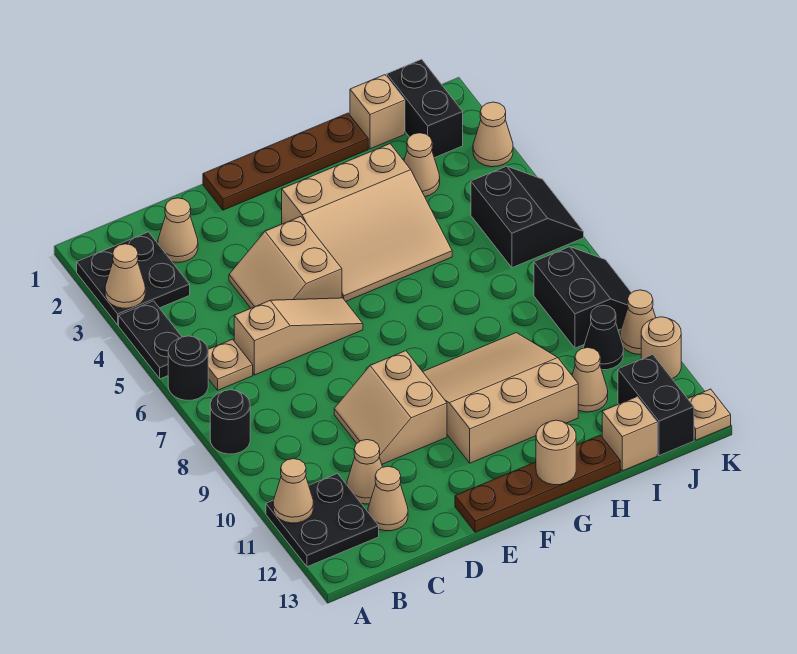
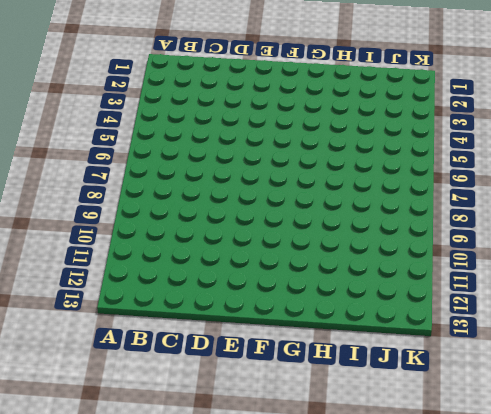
none -> black plate A2:B3 level 1
none -> black plate A4:A5 level 1
none -> black round brick A6 level 1
none -> black round brick A8 level 1

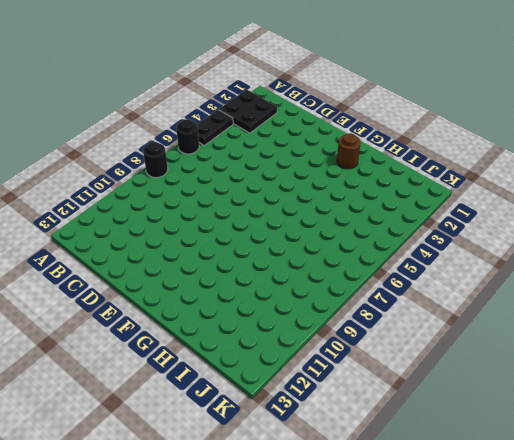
brown round brick G2 level 1 -> none
none -> black plate A11:B12 level 1
none -> tan plate B6 level 1
none -> tan cone C2 level 1
none -> tan slope C6:E6 level 1 top C

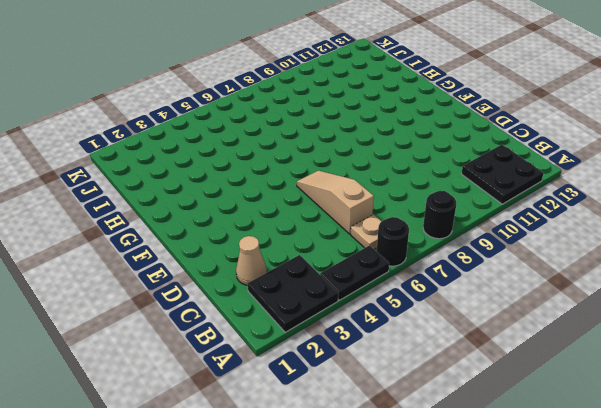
none -> tan cone C11 level 1
none -> tan cone C12 level 1
none -> tan slope D4:E5 level 1 top E
none -> tan slope D9:E10 level 1 top E

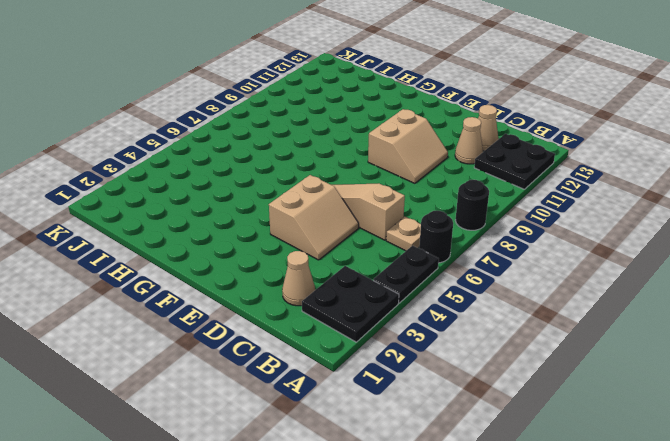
none -> brown plate E1:H1 level 1
none -> brown plate E13:H13 level 1
none -> tan slope F3:H5 level 1 top 3
none -> tan slope F9:H11 level 1 top 11

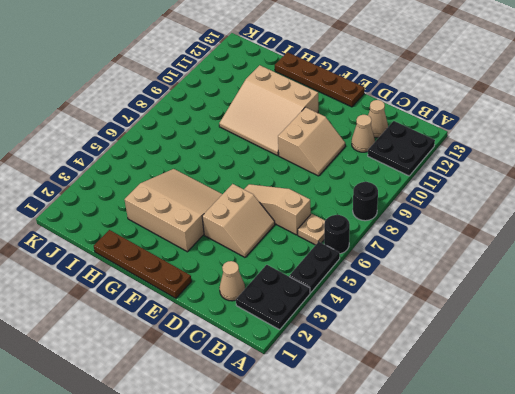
none -> tan brick I1 level 1
none -> tan cone I3 level 1
none -> tan cone I11 level 1
none -> tan brick I13 level 1

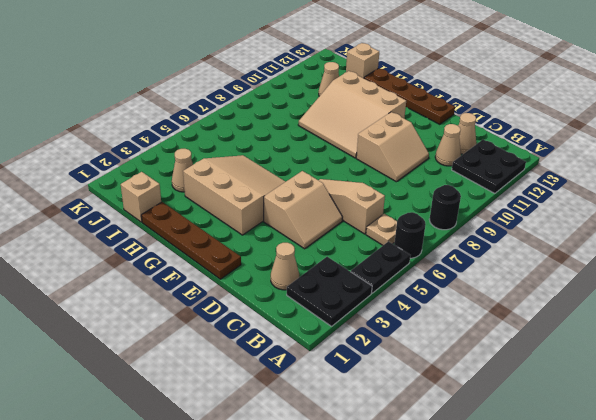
none -> black brick J1:J2 level 1
none -> black slope J5:K6 level 1 top J
none -> black slope J8:K9 level 1 top J
none -> black cone J10 level 1

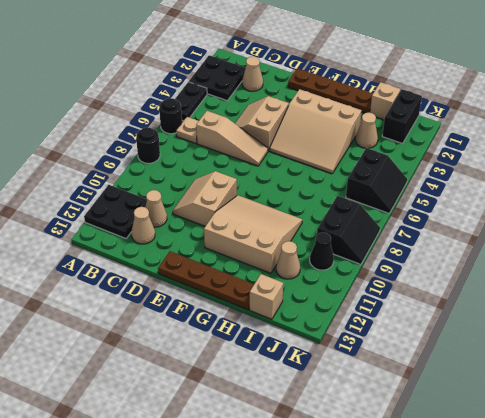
none -> black brick J12:J13 level 1
none -> tan cone K3 level 1
none -> tan cone K10 level 1
none -> tan round brick K11 level 1

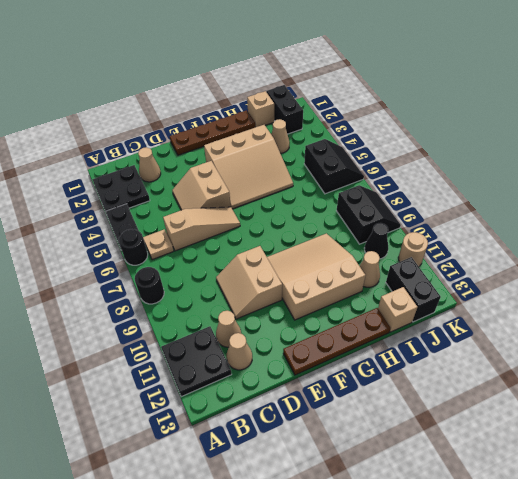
none -> tan cone K3 level 1
none -> tan cone K10 level 1
none -> tan plate K13 level 1
none -> tan cone A3 level 2

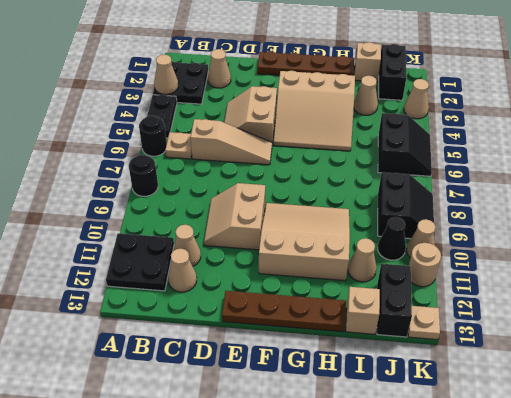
none -> tan cone A11 level 2
none -> tan round brick G13 level 2

